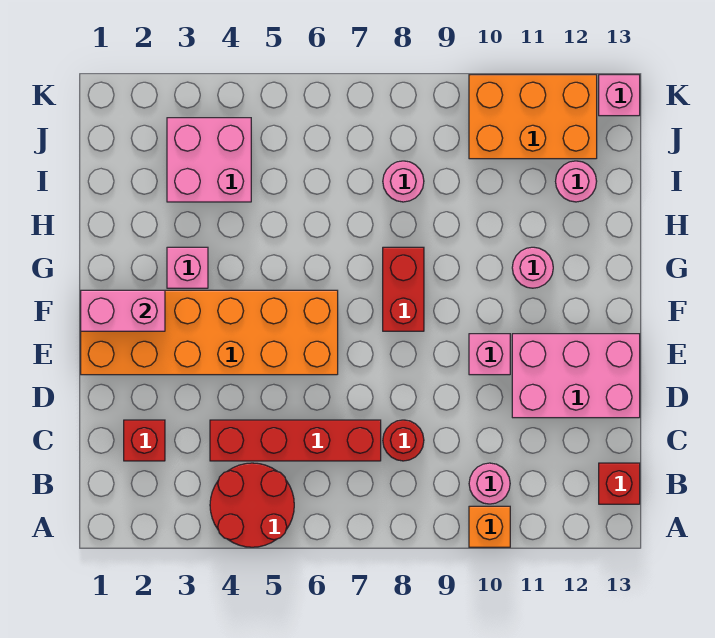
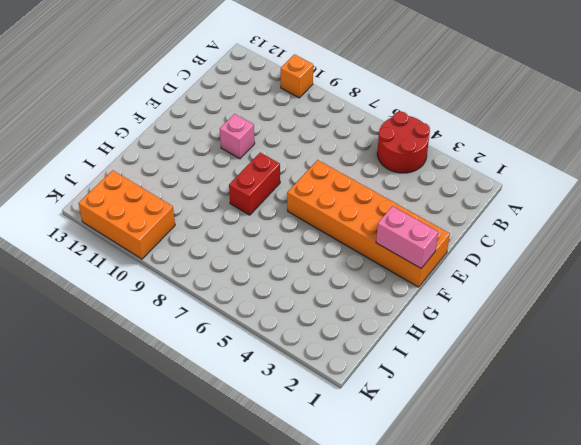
none -> pink round brick B10 level 1
none -> red brick B13 level 1
none -> red brick C2 level 1

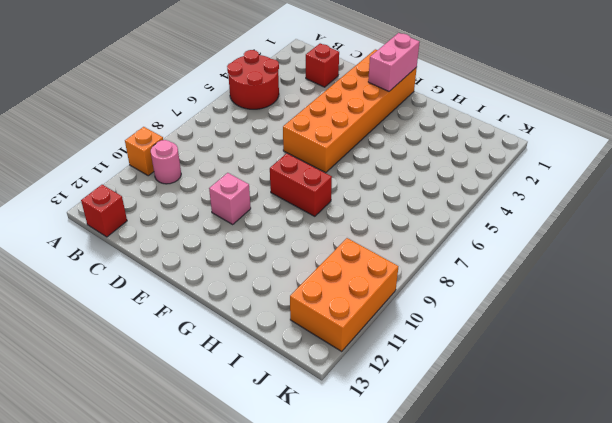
none -> red brick C4:C7 level 1
none -> red round brick C8 level 1
none -> pink brick D11:E13 level 1

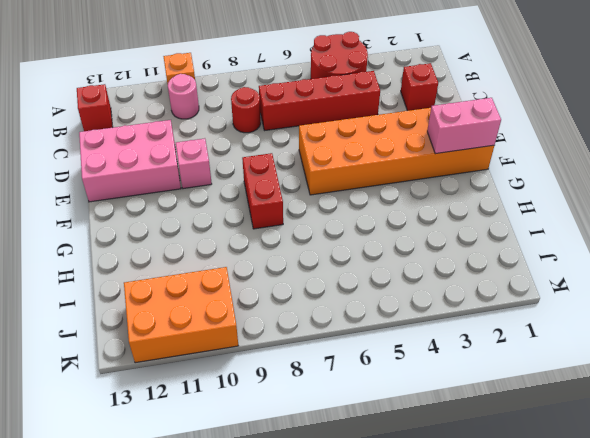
none -> pink brick G3 level 1
none -> pink round brick G11 level 1
none -> pink brick I3:J4 level 1

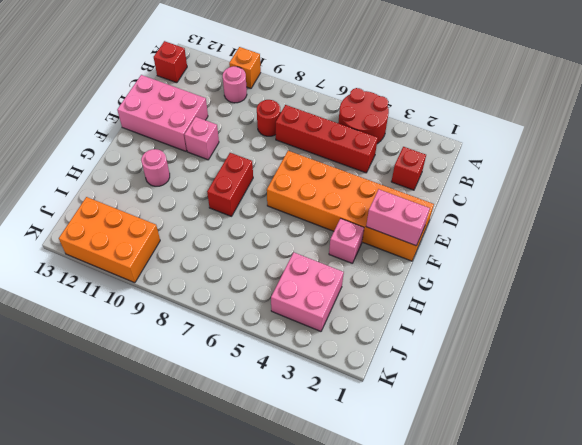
none -> pink round brick I8 level 1
none -> pink round brick I12 level 1
none -> pink brick K13 level 1

